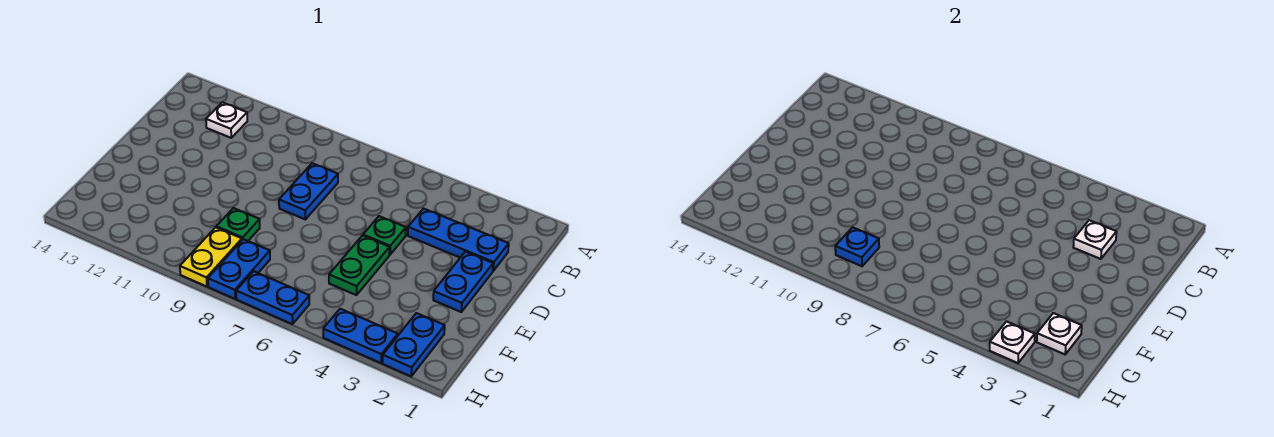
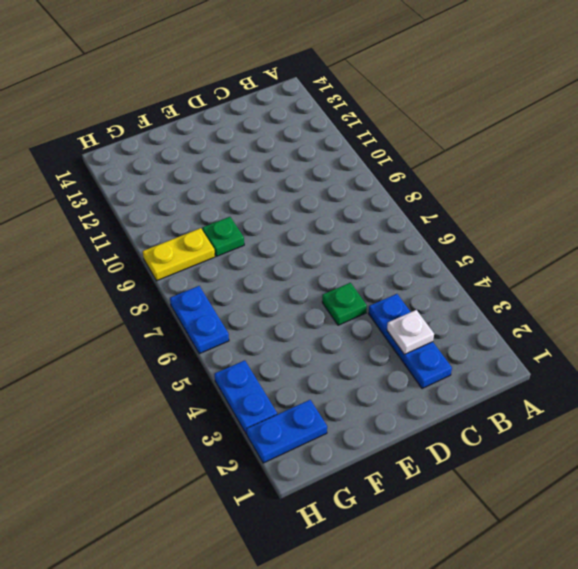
none -> white plate B12 level 1
none -> blue plate C8:D8 level 1
none -> blue plate D2:E2 level 1

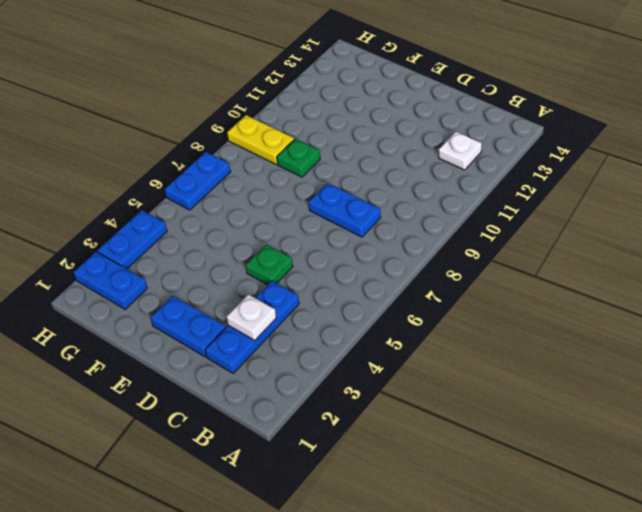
none -> green plate E5:F5 level 1
none -> blue plate G8:H8 level 1
none -> white plate G2 level 2

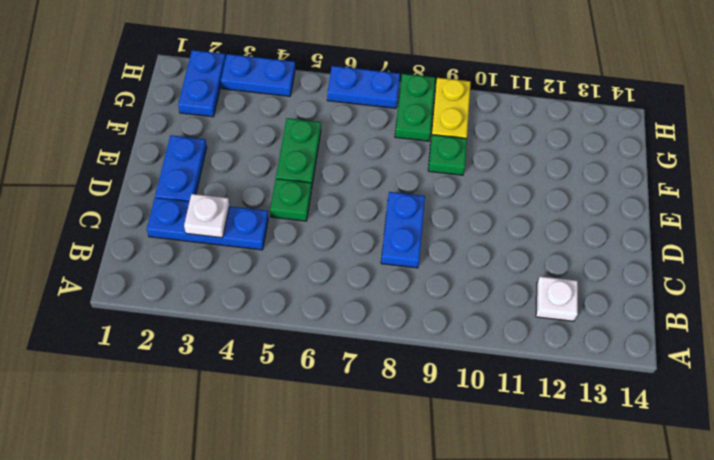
green plate G8:H8 level 1 -> blue plate G8:H8 level 1
none -> white plate G2 level 2
none -> blue plate G9 level 2
none -> white plate H3 level 2

